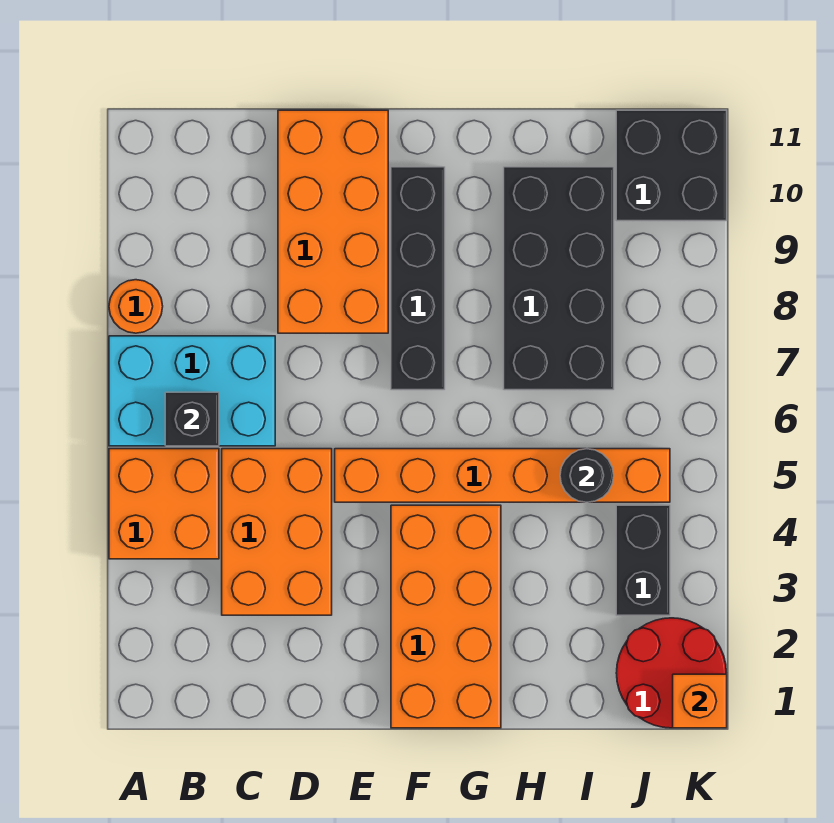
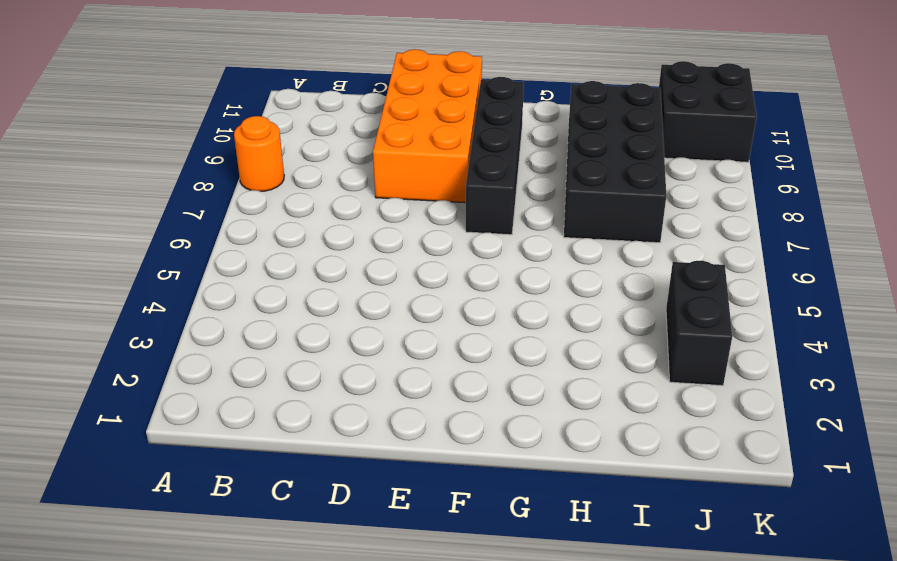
none -> orange brick A4:B5 level 1
none -> cyan brick A6:C7 level 1
none -> orange brick C3:D5 level 1

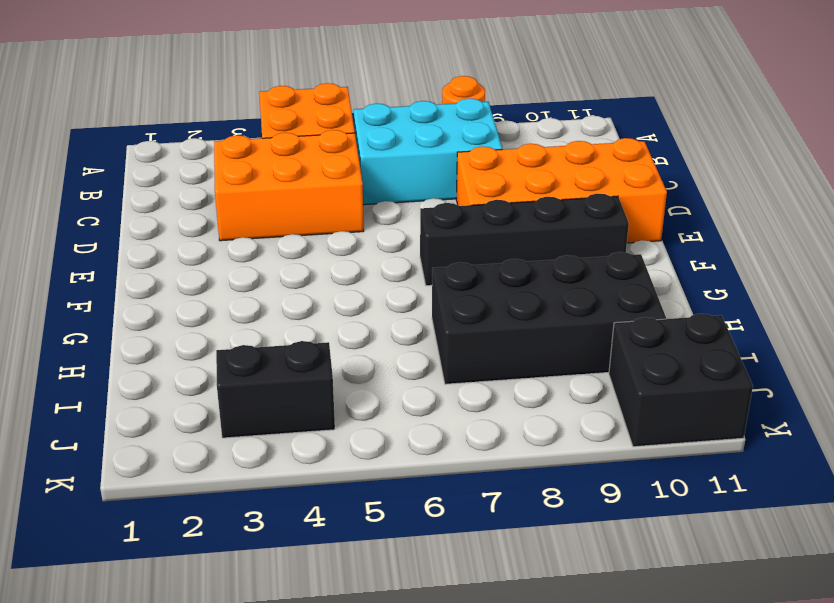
cyan brick B6:C8 level 1 -> cyan brick A6:C7 level 1
none -> orange brick E5:J5 level 1
none -> orange brick F1:G4 level 1
none -> red round brick J1:K2 level 1

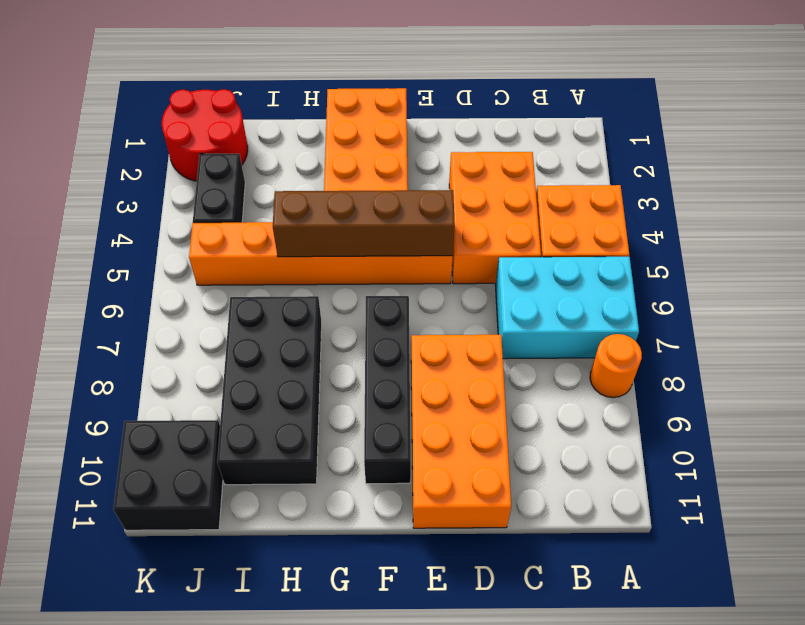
brown brick E5:H5 level 2 -> none
none -> black brick B6 level 2
none -> black round brick I5 level 2
none -> orange brick K1 level 2

